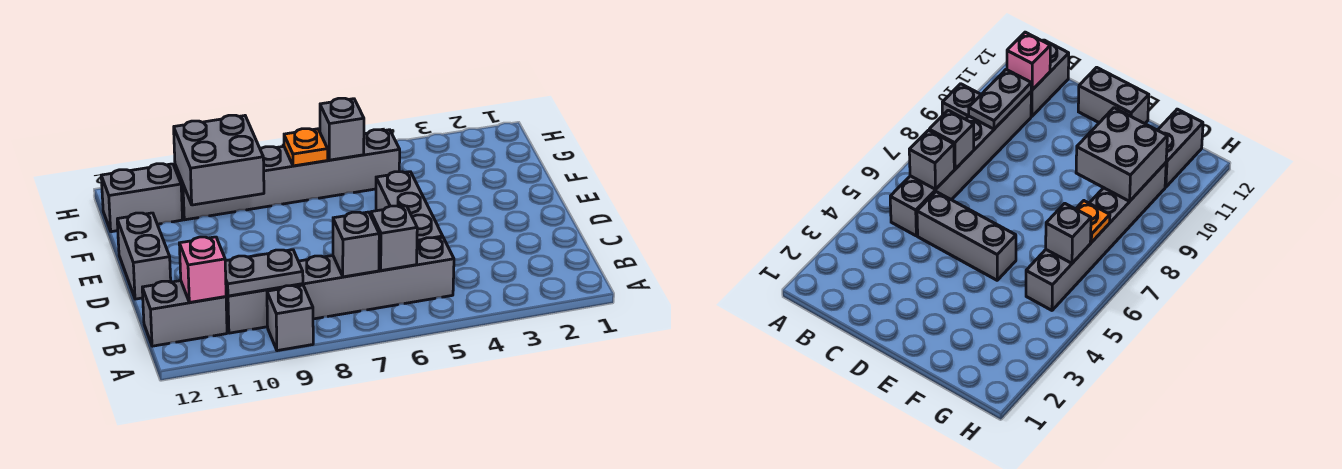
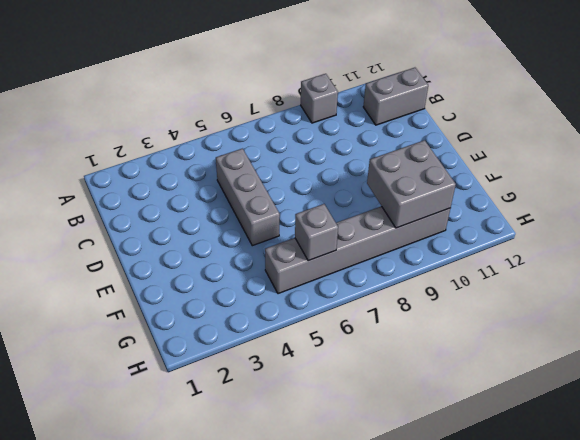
none -> grey brick B5:B10 level 1
none -> grey brick D12:E12 level 1
none -> grey brick G11:G12 level 1

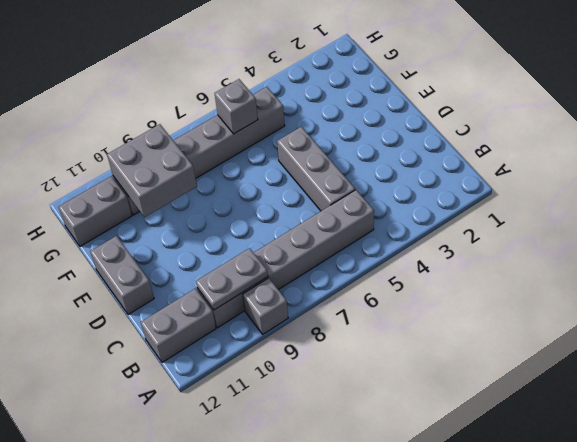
none -> grey brick B6 level 2
none -> grey brick B7 level 2
none -> pink brick B11 level 2

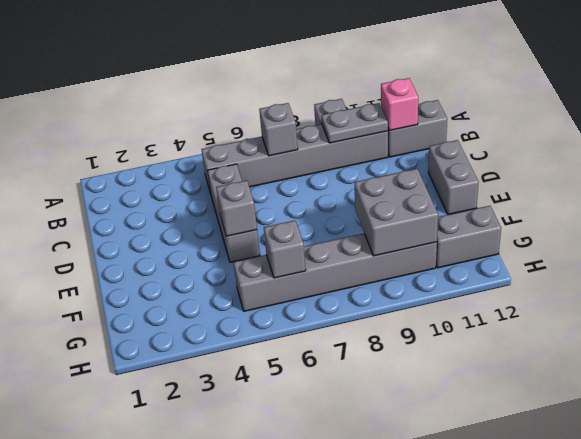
grey brick E5 level 2 -> grey brick B6 level 2
none -> orange plate G7 level 2

